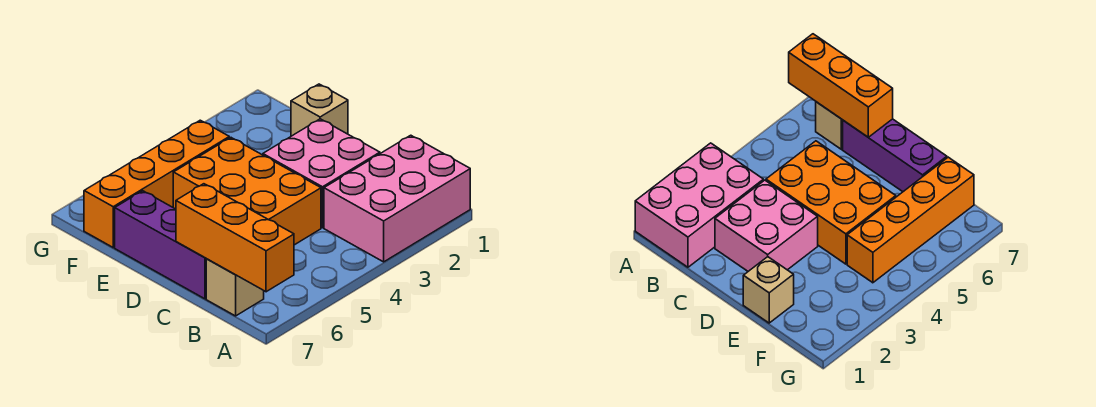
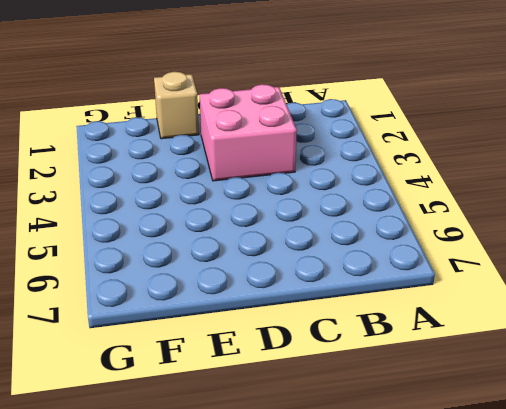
none -> pink brick A1:B3 level 1
none -> tan brick B7 level 1

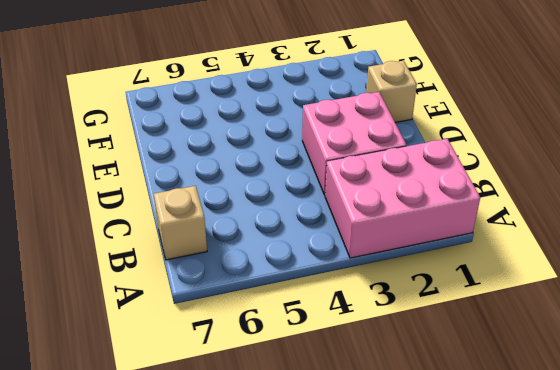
none -> orange brick C4:E5 level 1
none -> purple brick C7:E7 level 1

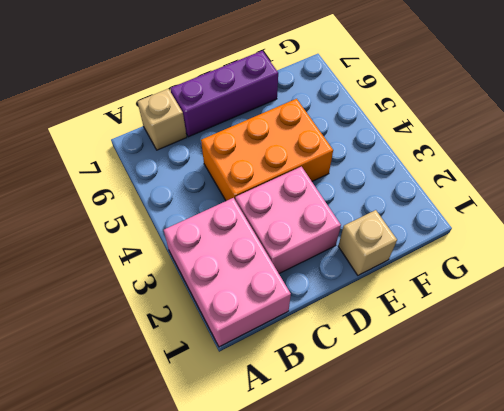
none -> orange brick F4:F7 level 1
none -> orange brick A7:C7 level 2

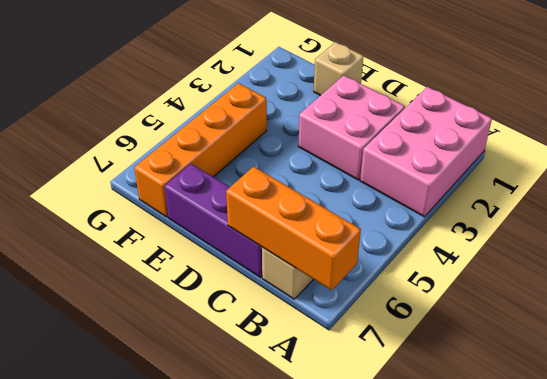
none -> orange brick C4:E5 level 1

